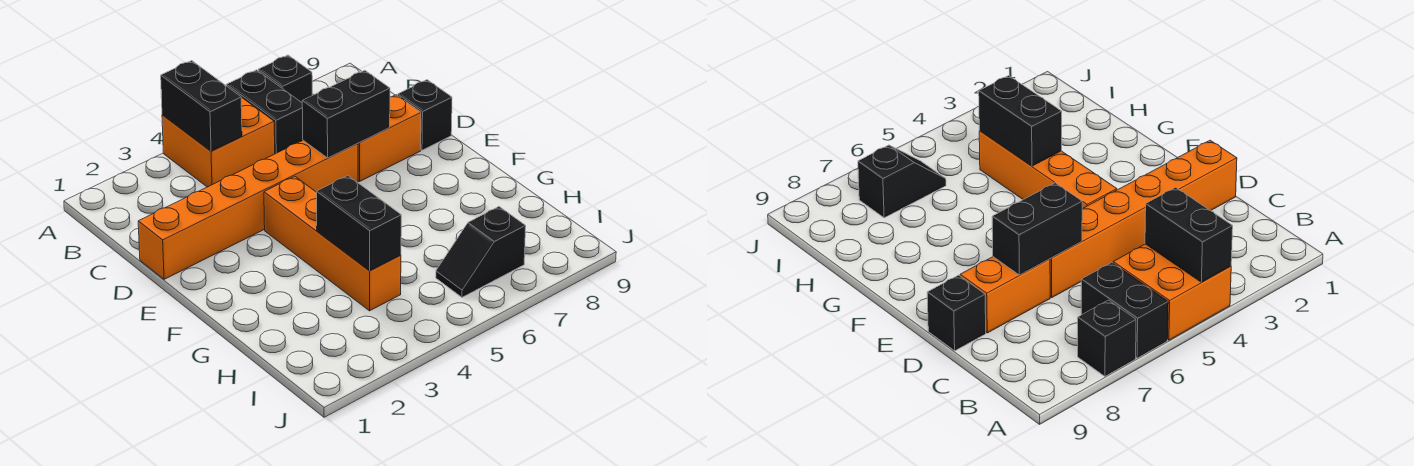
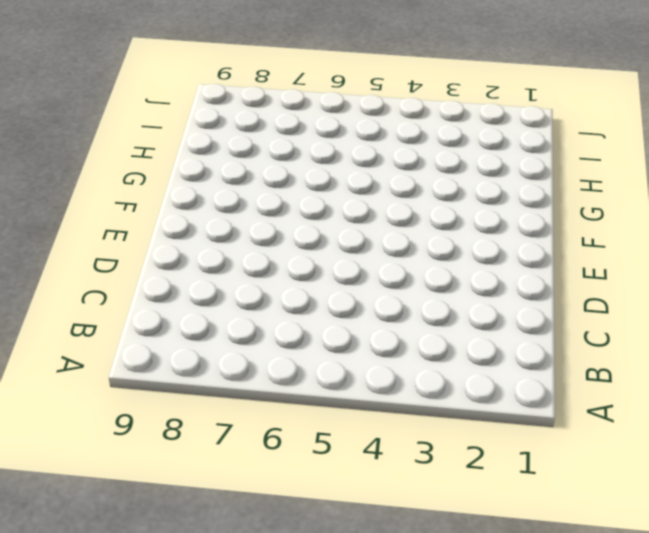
none -> orange brick A4:B5 level 1
none -> black brick A6:B6 level 1

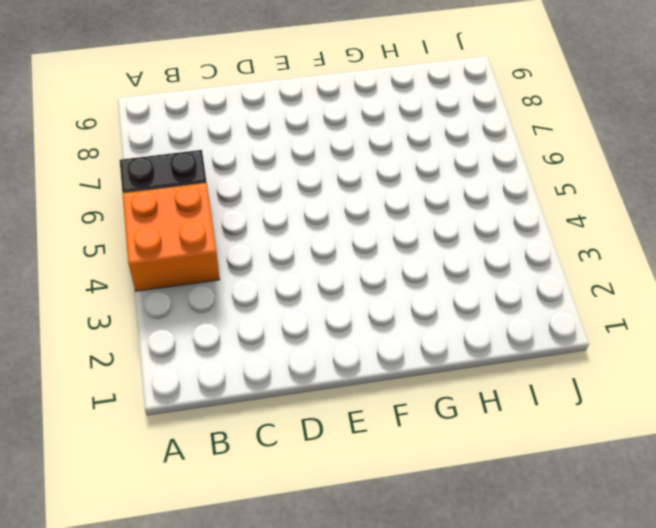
none -> black brick A7 level 1
none -> orange brick D1:D6 level 1

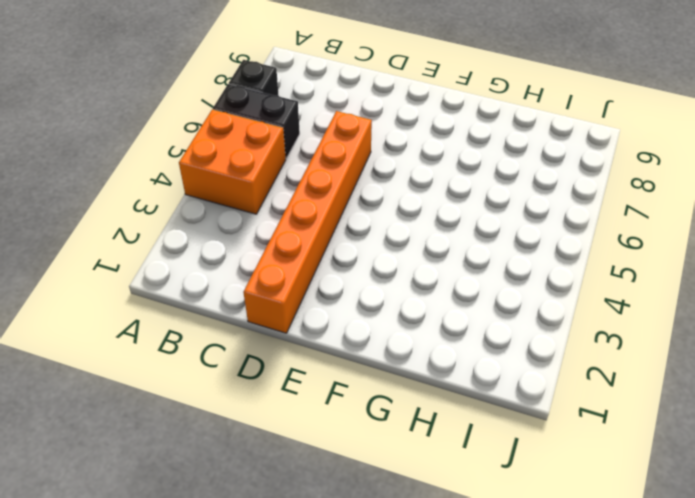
none -> orange brick D7:D8 level 1
none -> black brick D9 level 1

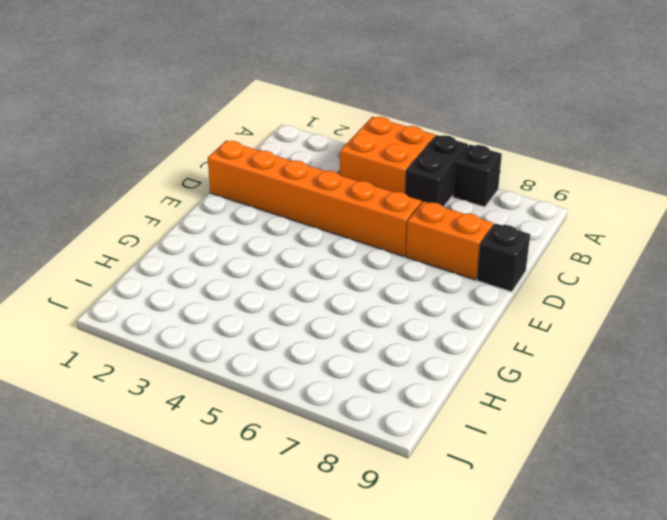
none -> orange brick E4:H4 level 1
none -> black slope I6:I7 level 1 top 7

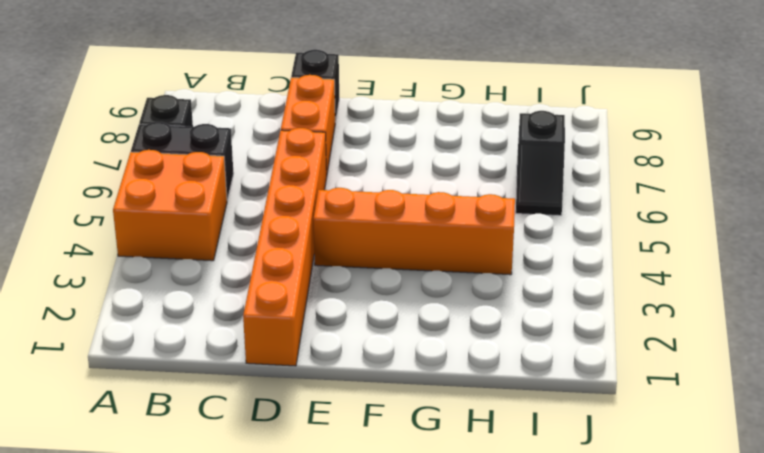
none -> black brick A4:B4 level 2
none -> black brick D6:D7 level 2

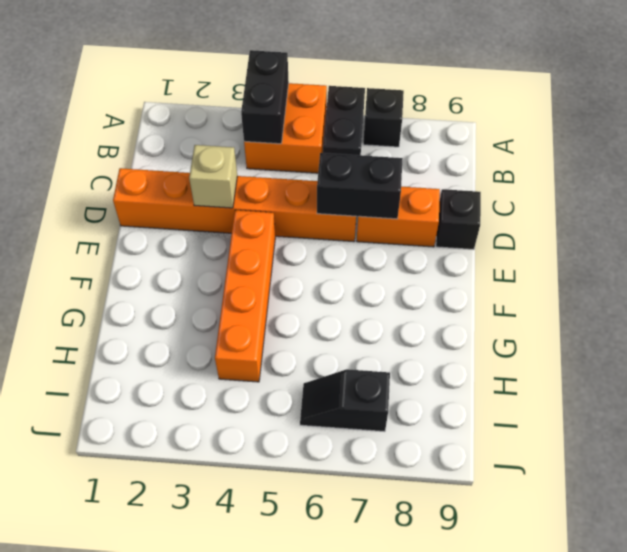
tan brick D3 level 2 -> none
none -> black brick G4:H4 level 2

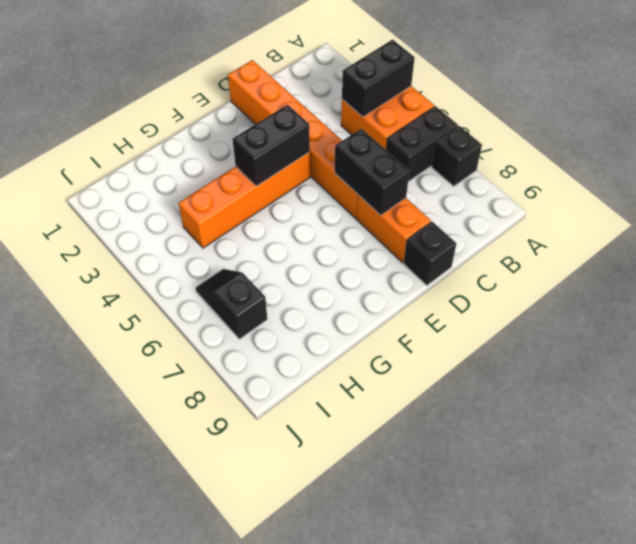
black brick E4:F4 level 2 -> black brick G4:H4 level 2

